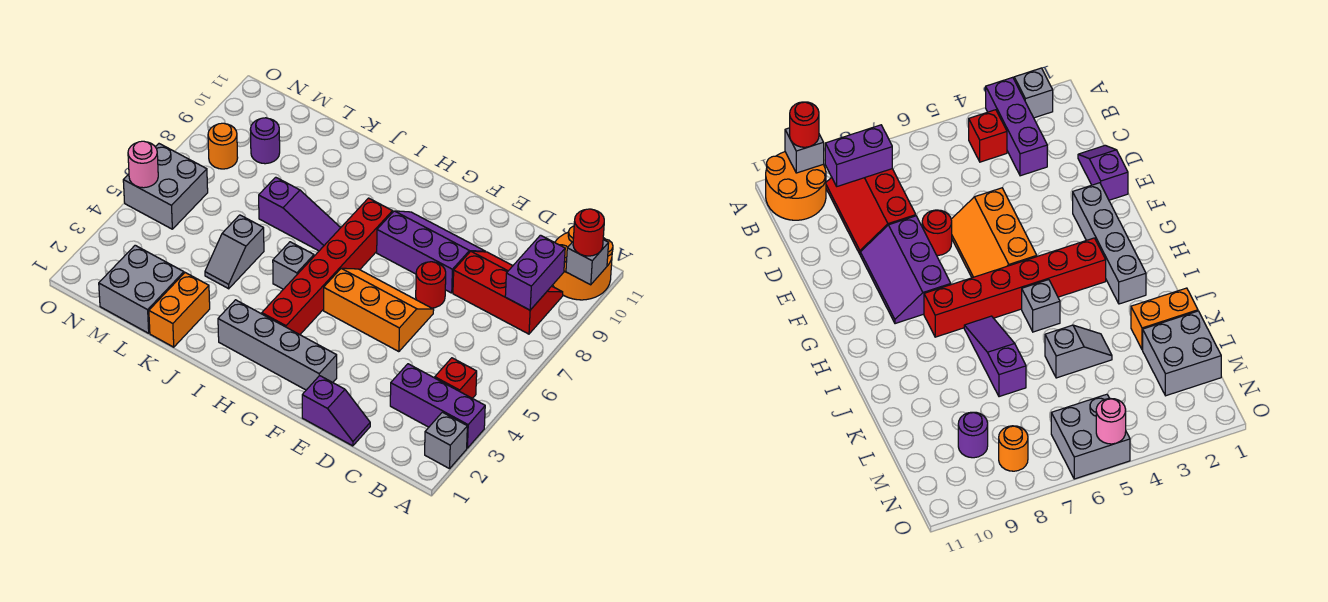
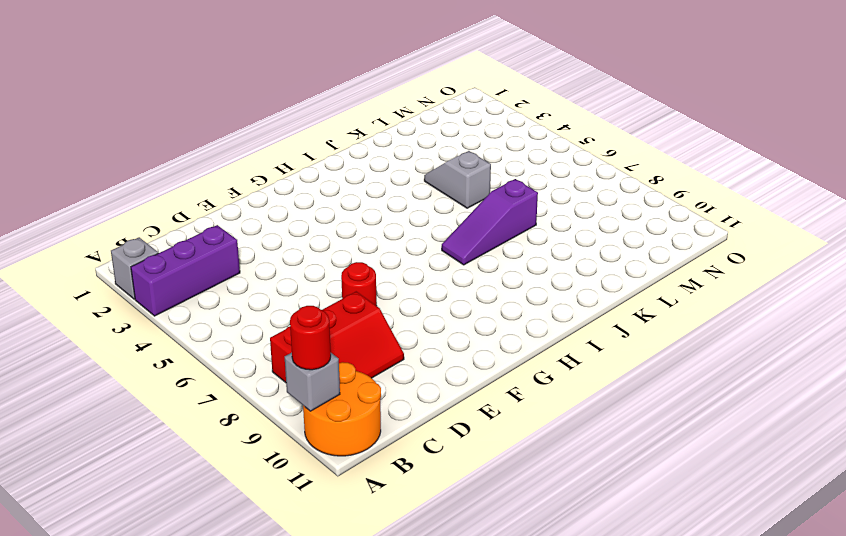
none -> red brick B4 level 1
none -> purple slope D1:E1 level 1 top E
none -> orange slope E5:G6 level 1 top 5

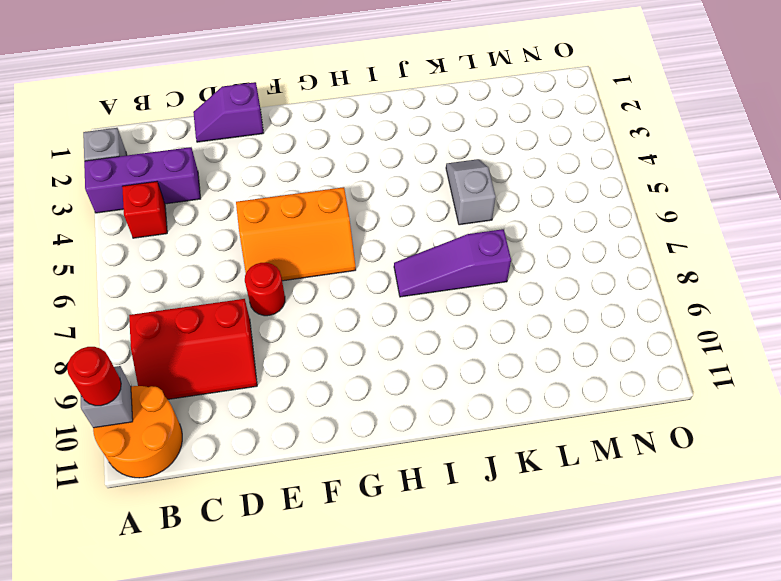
none -> purple slope E8:G9 level 1 top 8
none -> grey brick F2:I2 level 1
none -> red brick H3:H8 level 1

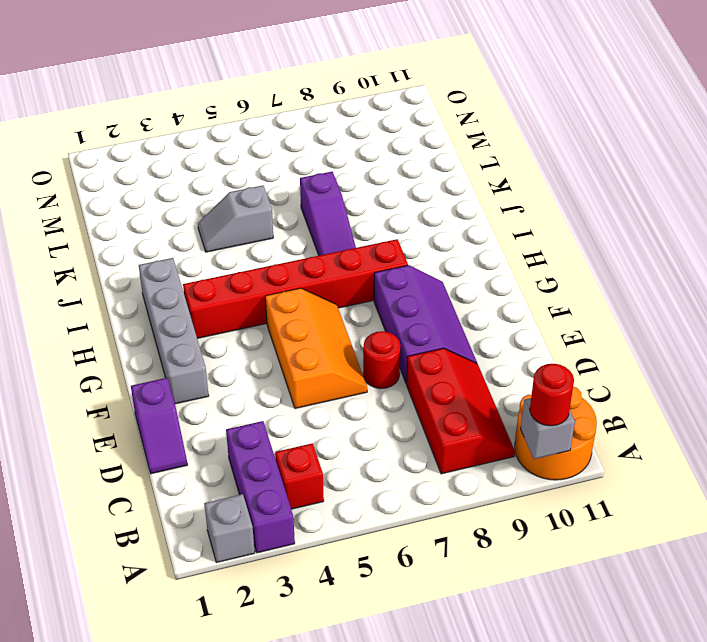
none -> grey brick I5 level 1
none -> orange brick K1:K2 level 1
none -> grey brick L1:M2 level 1

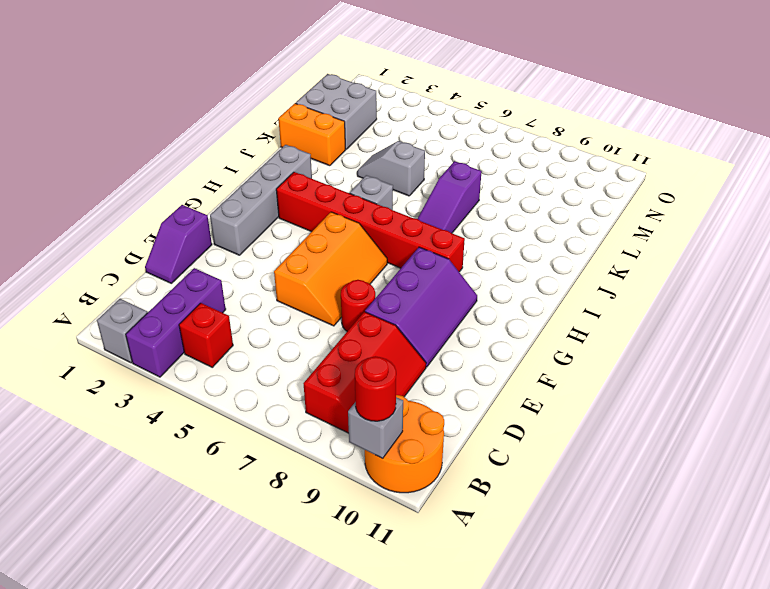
none -> purple round brick M9 level 1
none -> grey brick N5:O6 level 1
none -> orange round brick N8 level 1

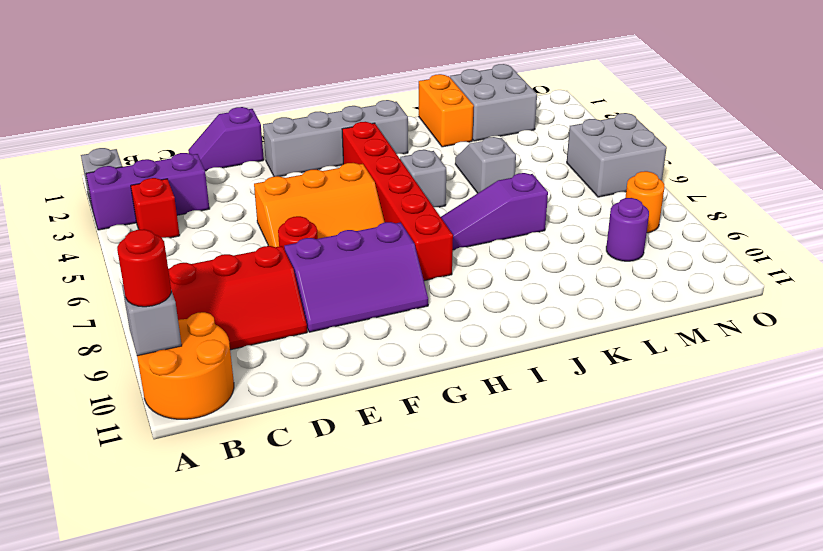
none -> purple brick B8:B9 level 2
none -> pink round brick O5 level 2

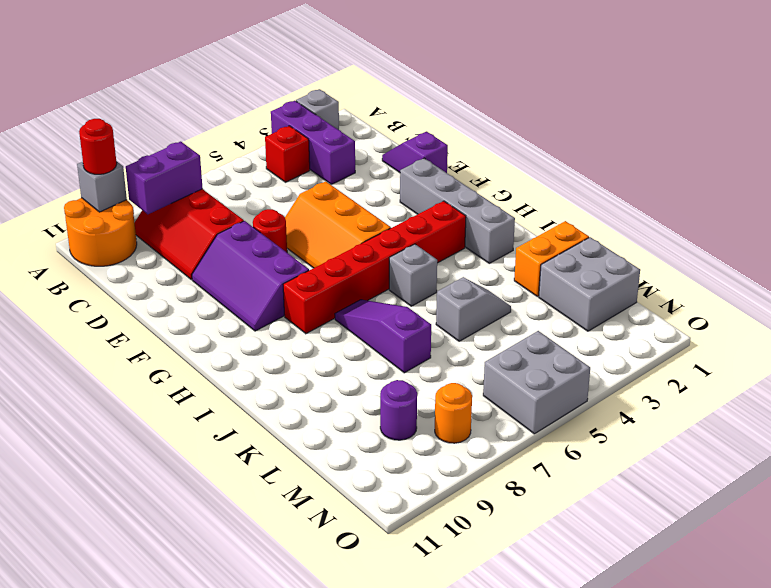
none -> pink round brick O5 level 2

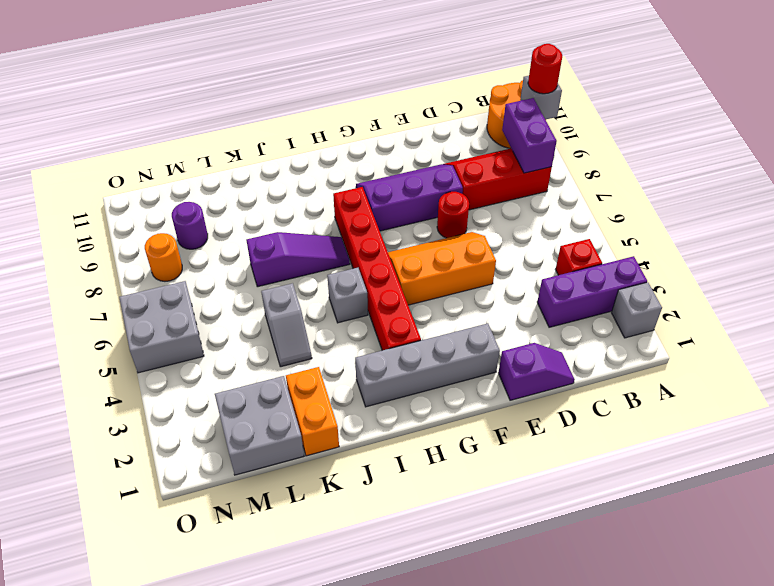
none -> pink round brick O5 level 2

